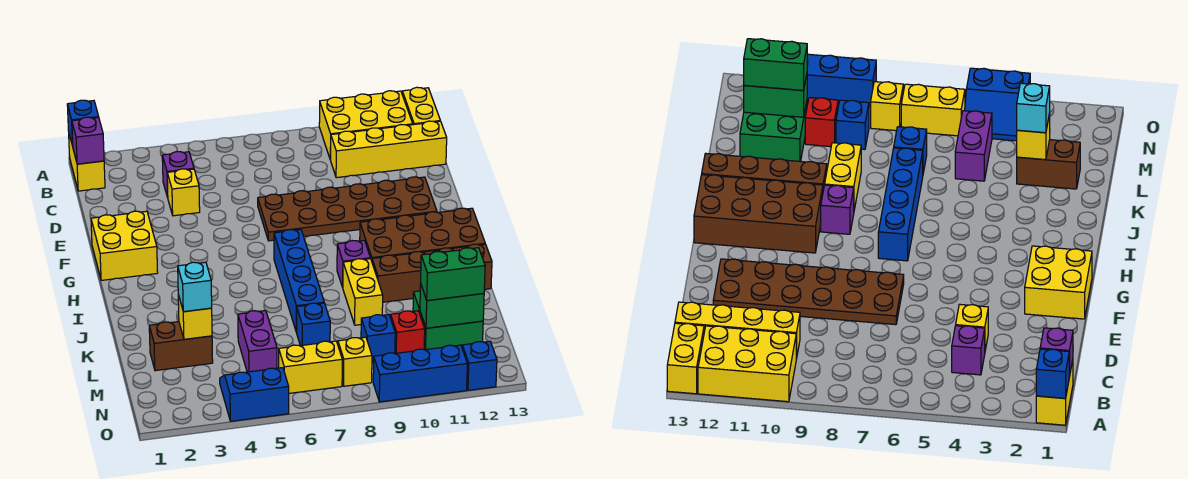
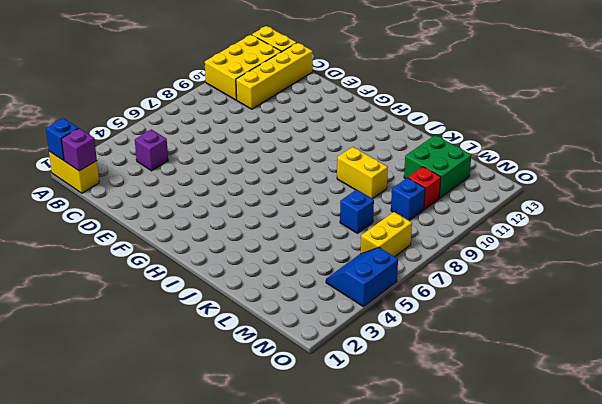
none -> yellow brick D4 level 1
none -> brown plate E7:F12 level 1
none -> yellow brick F1:G2 level 1
none -> blue brick H7:K7 level 1

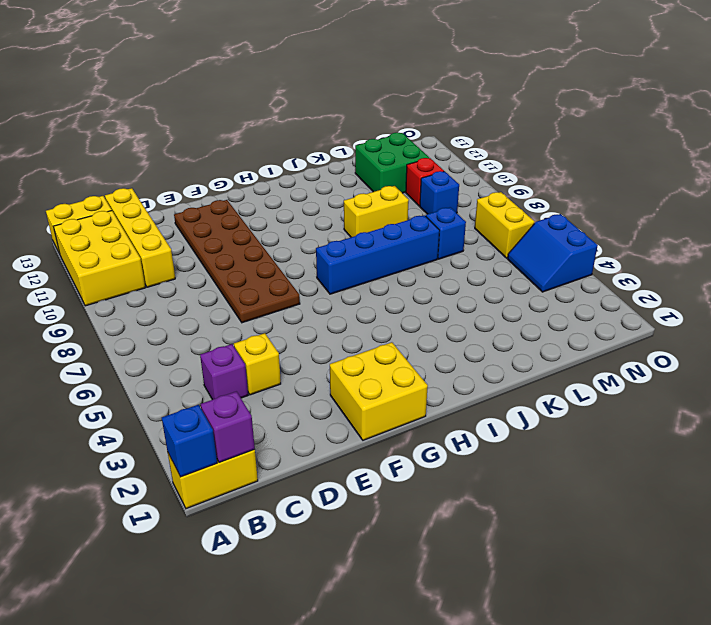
none -> brown brick H10:I13 level 1
none -> purple brick I9 level 1
none -> brown brick J10:J13 level 1
none -> brown brick L2:L3 level 1

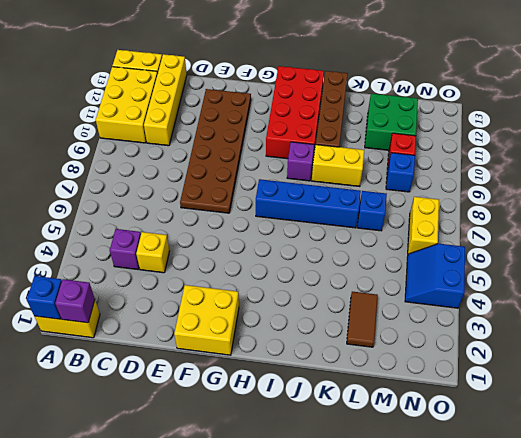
red brick H10:I13 level 1 -> brown brick H10:I13 level 1
brown tile L2:L3 level 1 -> brown brick L2:L3 level 1
none -> purple brick L5:M5 level 1
none -> yellow brick N8 level 1
none -> blue brick O9:O11 level 1
none -> blue brick O12 level 1

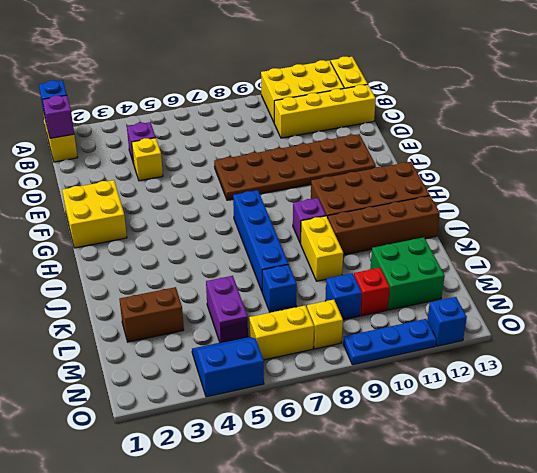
blue plate O9:O11 level 1 -> blue brick O9:O11 level 1
none -> yellow brick L3 level 2
none -> green brick M11:M12 level 2
none -> cyan brick L3 level 3
none -> green brick M11:M12 level 3

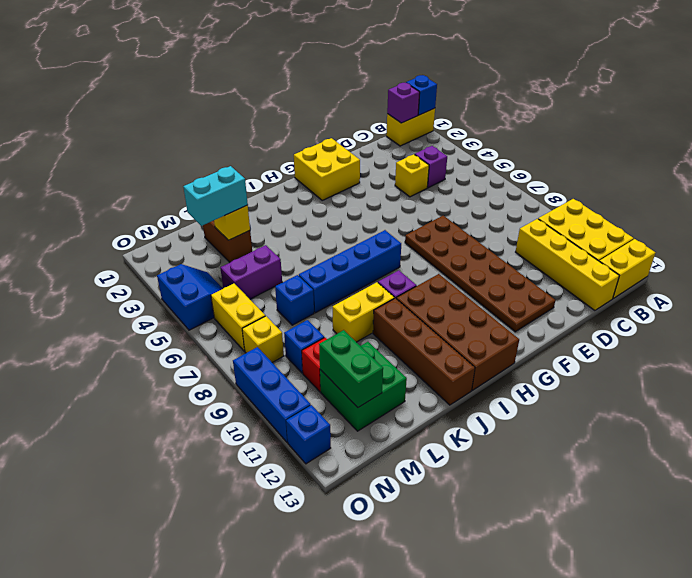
cyan brick L3:M3 level 3 -> cyan brick L3 level 3
none -> green brick M11:M12 level 3

